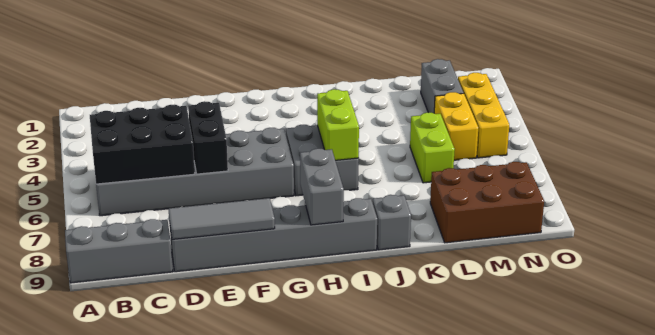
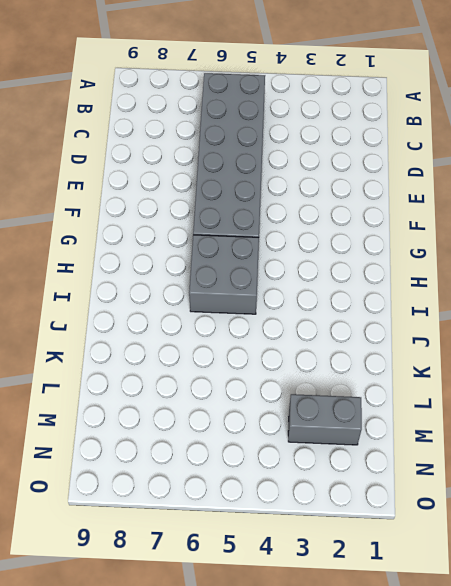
none -> grey brick A9:C9 level 1
none -> grey brick D9:I9 level 1
none -> grey brick J9 level 1

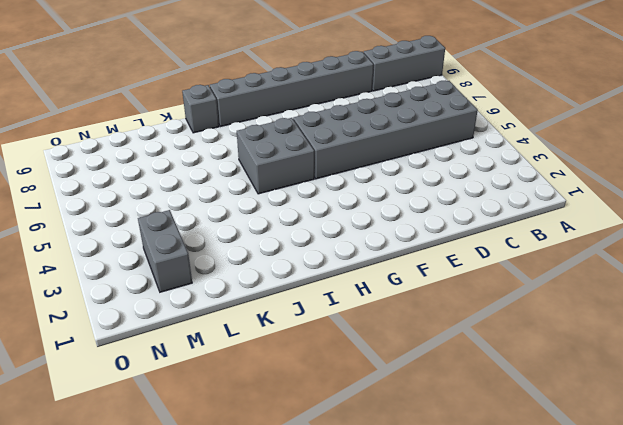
none -> lime brick L5:L6 level 1
none -> brown brick L8:N9 level 1
none -> yellow brick M4:M5 level 1

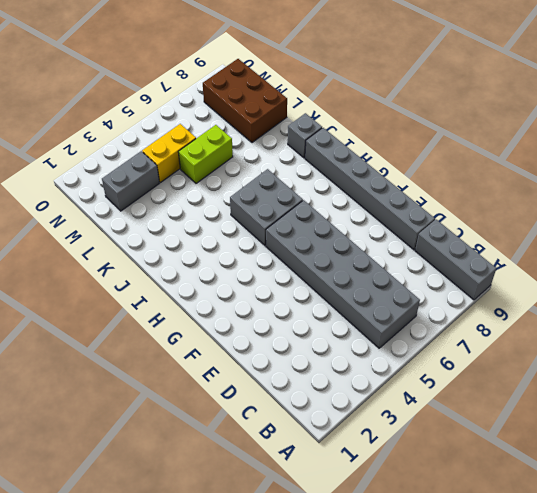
none -> yellow brick N3:N5 level 1
none -> black brick B5:D6 level 2
none -> grey tile D9:F9 level 2

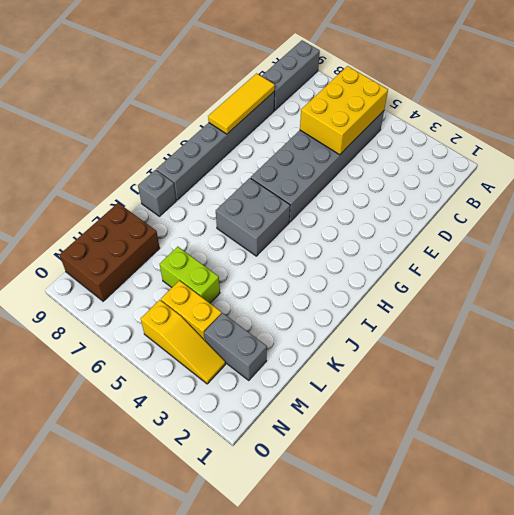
yellow brick B5:D6 level 2 -> black brick B5:D6 level 2
yellow tile D9:F9 level 2 -> grey tile D9:F9 level 2
yellow slope N3:N5 level 1 top 5 -> yellow brick N3:N5 level 1
none -> black brick E5:E6 level 2
none -> grey brick H8:H9 level 2
none -> lime brick I5:I6 level 2

